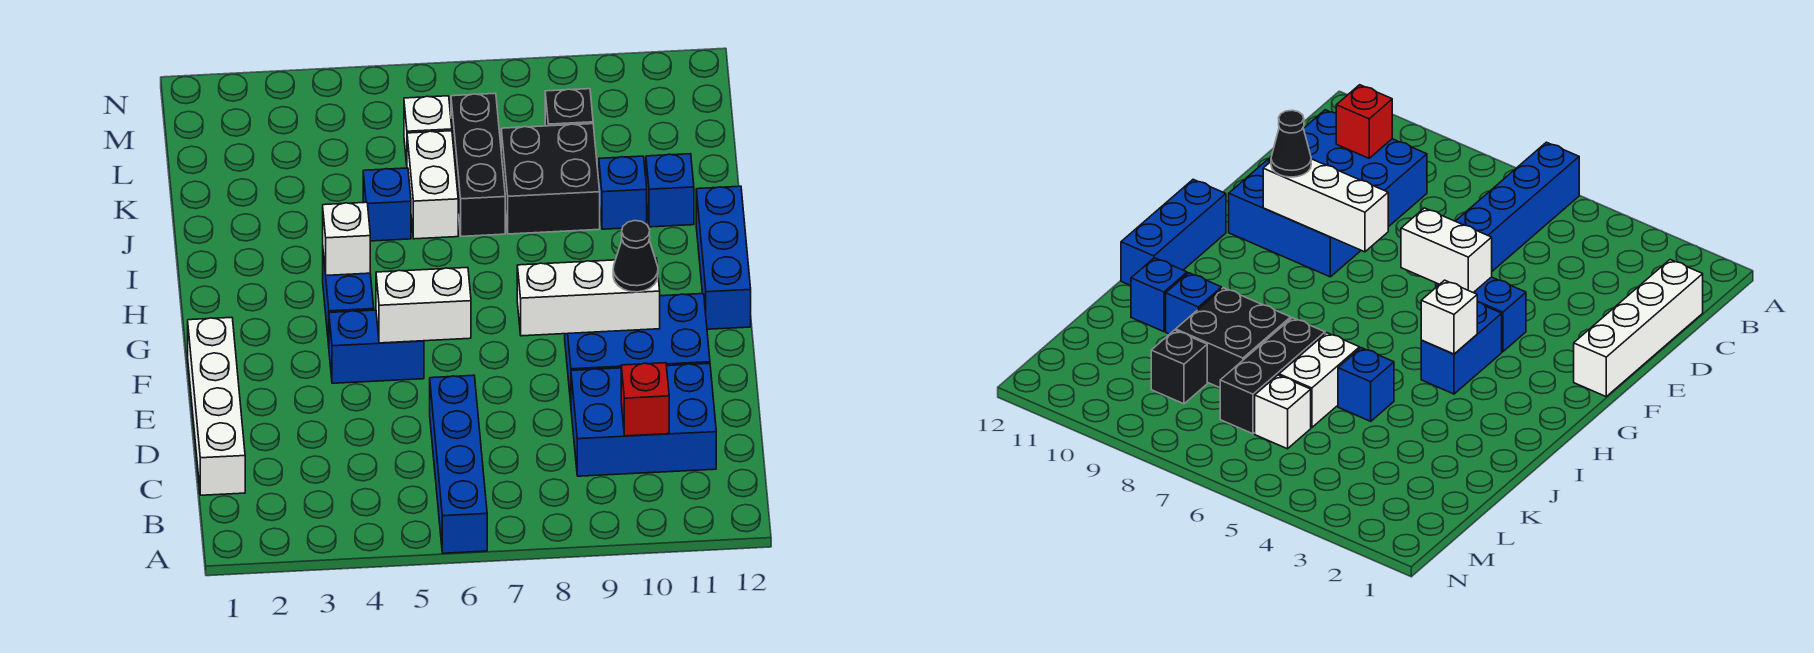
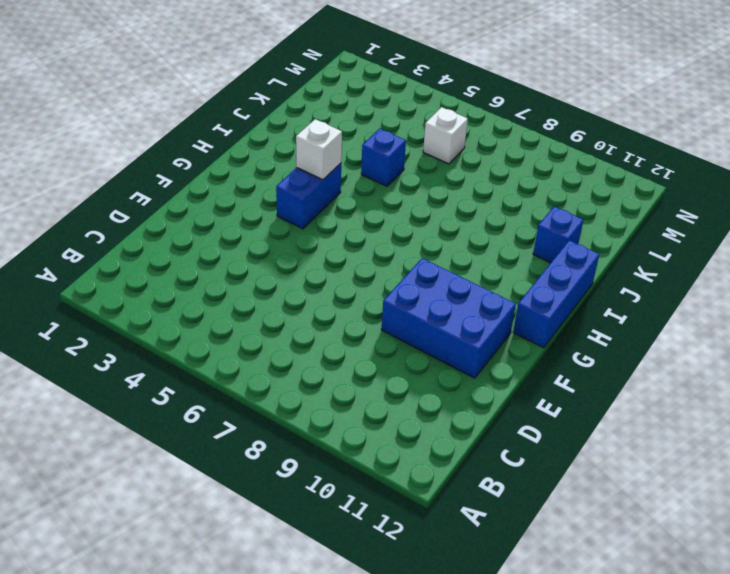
none -> blue brick A6:D6 level 1
none -> white brick C1:F1 level 1
none -> blue brick C9:D11 level 1

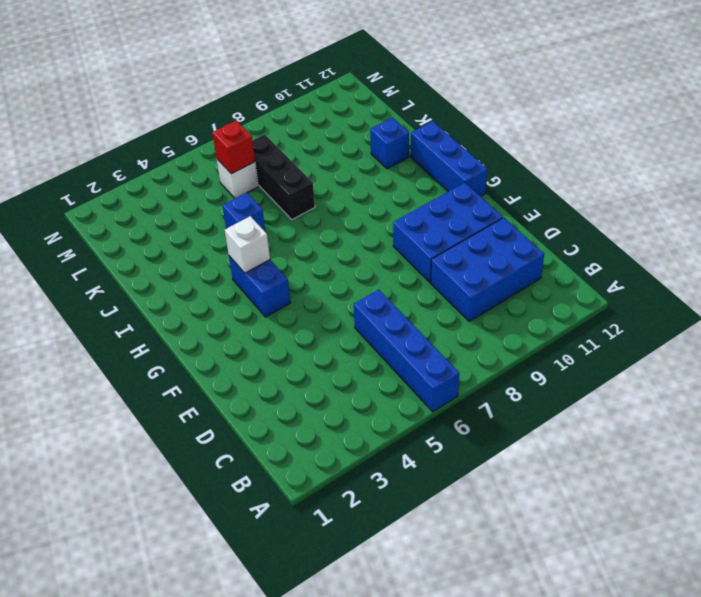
red brick L6 level 2 -> red brick C10 level 2
none -> white brick C1:F1 level 1
none -> blue brick F4:F5 level 1
none -> white brick J6:K6 level 1

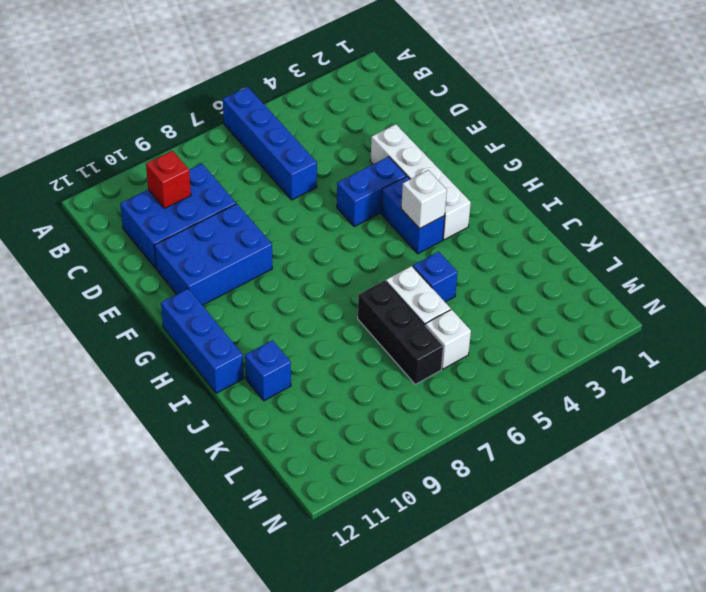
white brick E3:H3 level 1 -> white brick C1:F1 level 1
none -> black brick J8:K9 level 1
none -> blue brick J10 level 1
none -> black brick L9 level 1

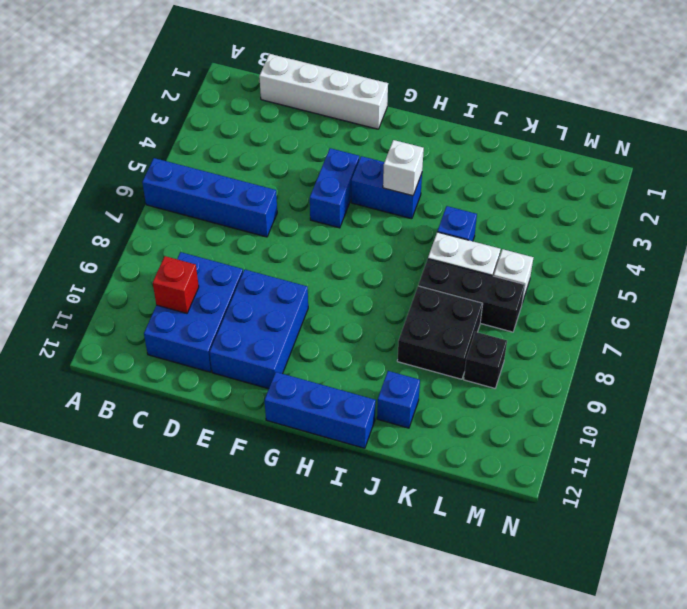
none -> blue brick J10 level 1
none -> white brick F5:F6 level 2
none -> white brick F8:F10 level 2

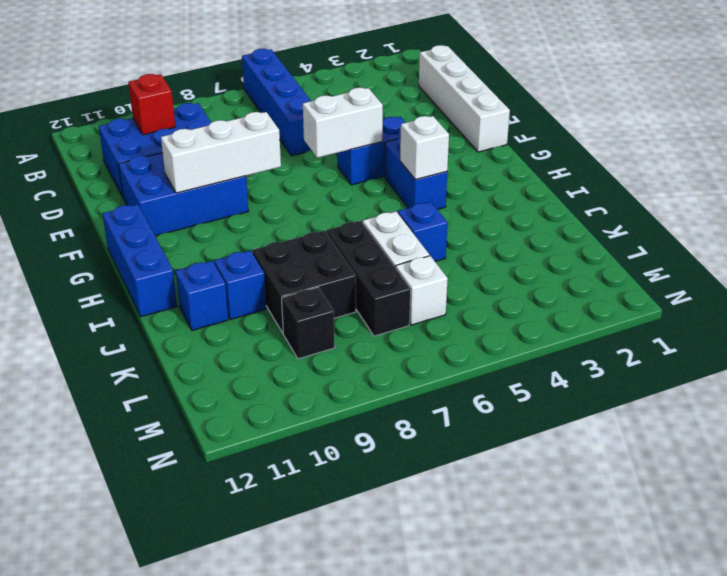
none -> black cone F10 level 3

